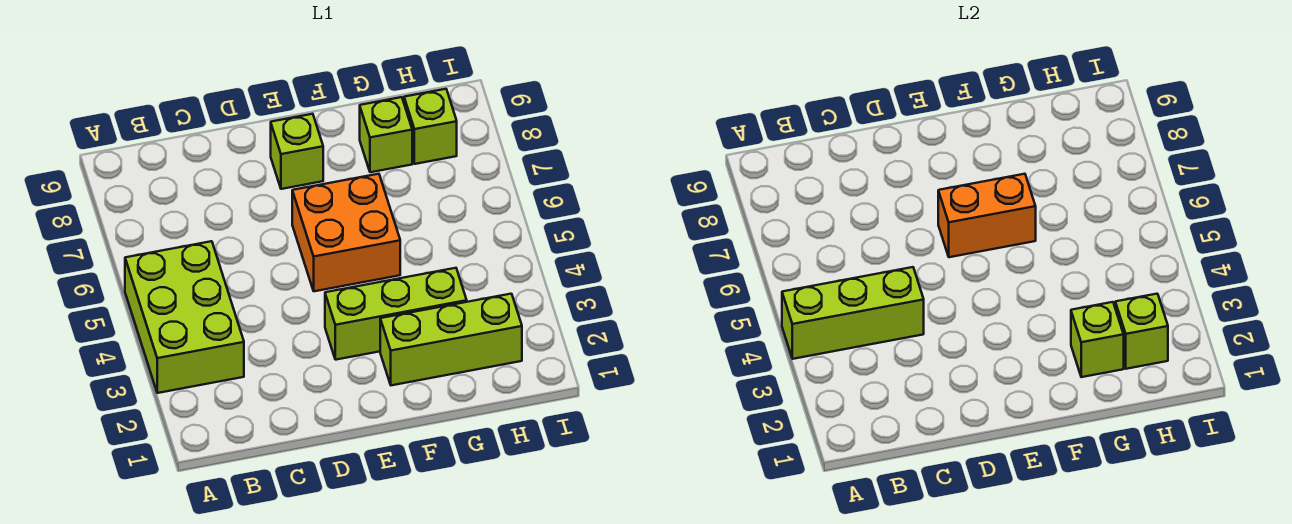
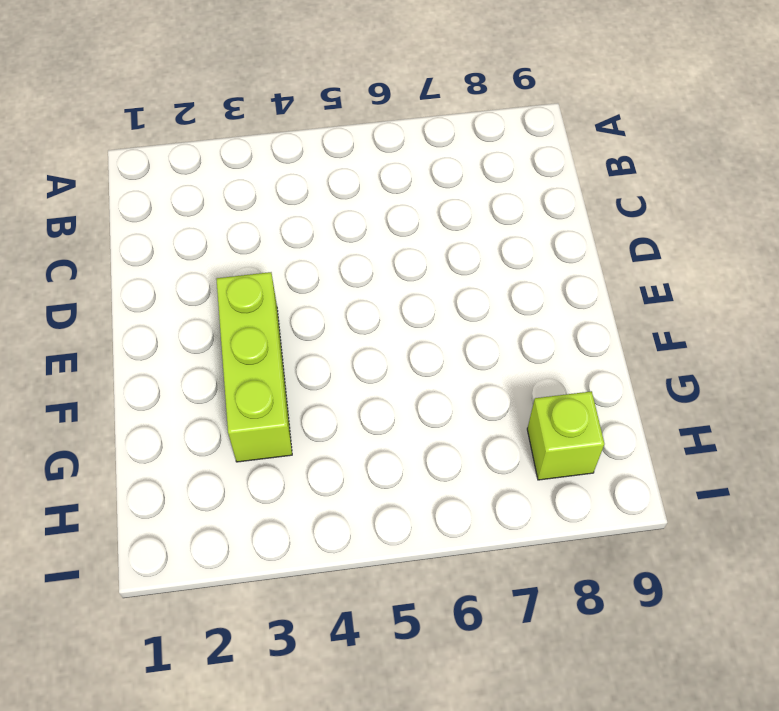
none -> lime brick A3:B5 level 1
none -> orange brick E5:F6 level 1

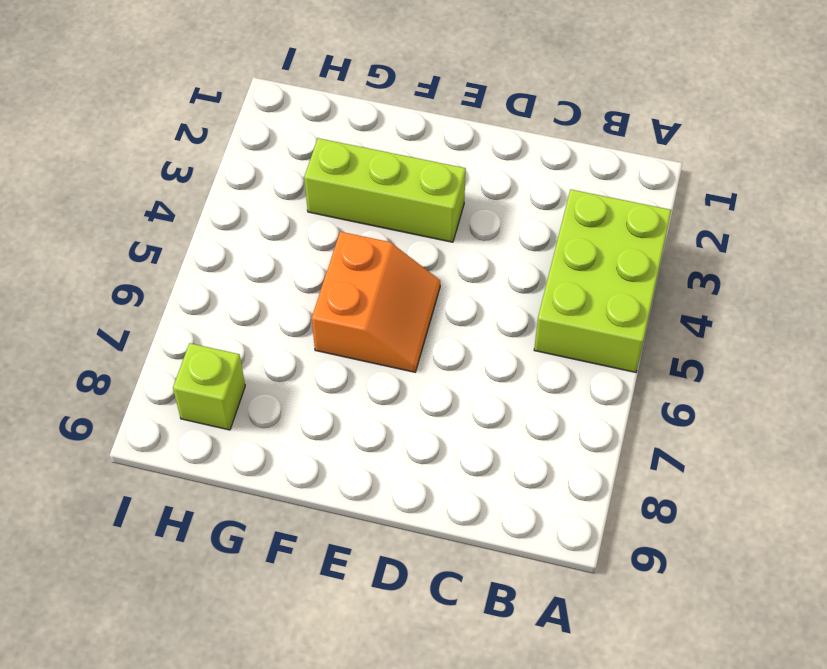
orange slope E5:F6 level 1 top F -> orange brick E5:F6 level 1
none -> lime brick E8 level 1
none -> lime brick F2:H2 level 1

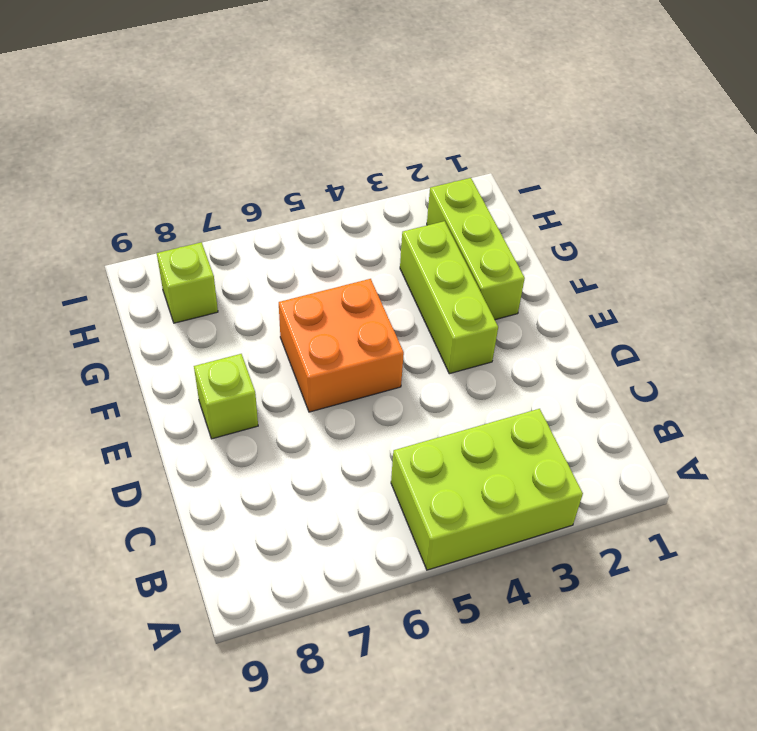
none -> lime brick G8 level 1
none -> lime brick A4:C4 level 2

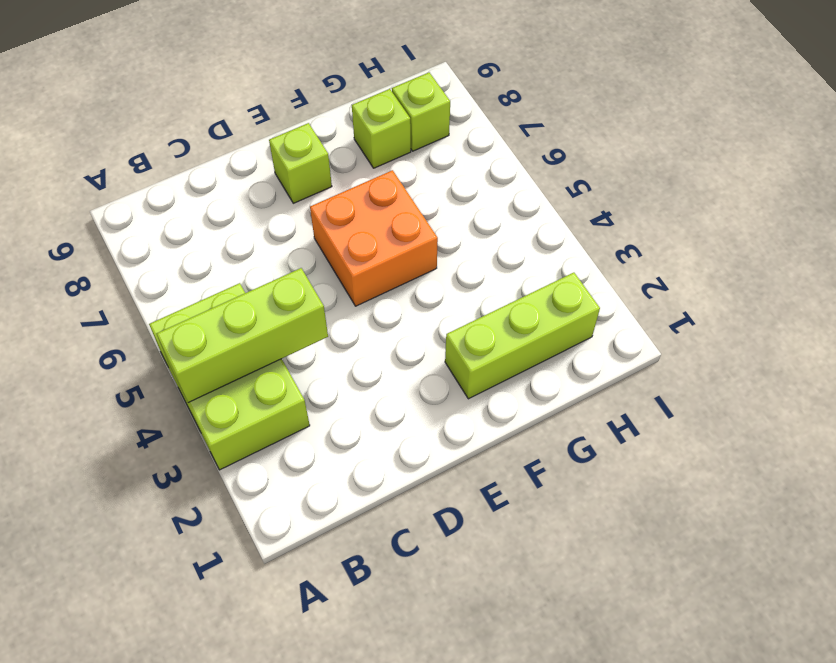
none -> lime brick E3:G3 level 1
none -> orange brick E6:F6 level 2

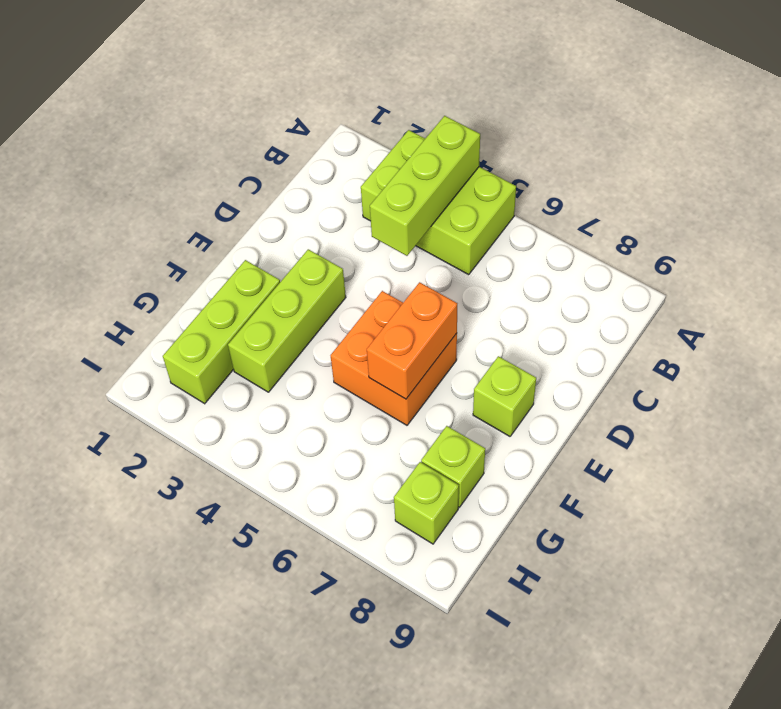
none -> lime brick G2 level 2
none -> lime brick H2 level 2

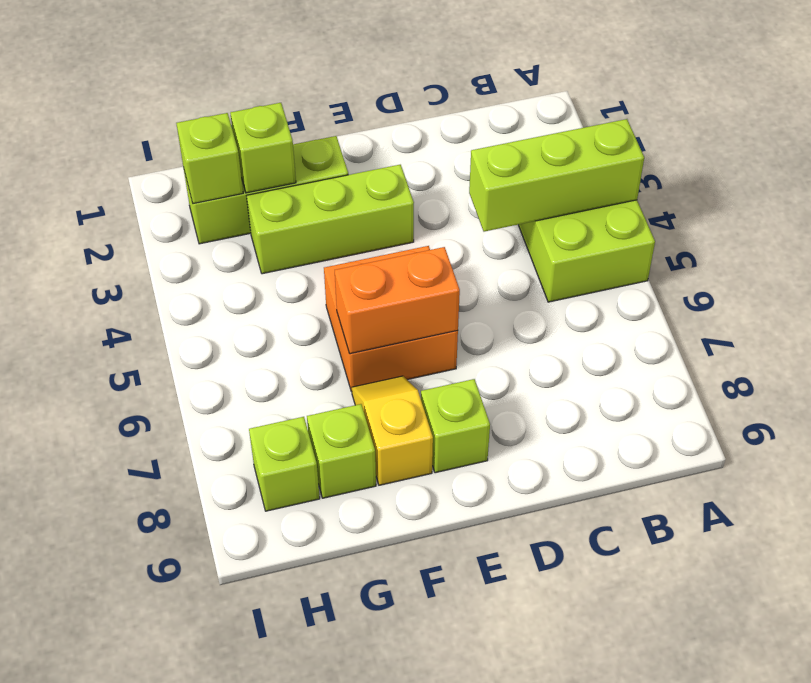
yellow slope F7:F8 level 1 top 8 -> none

